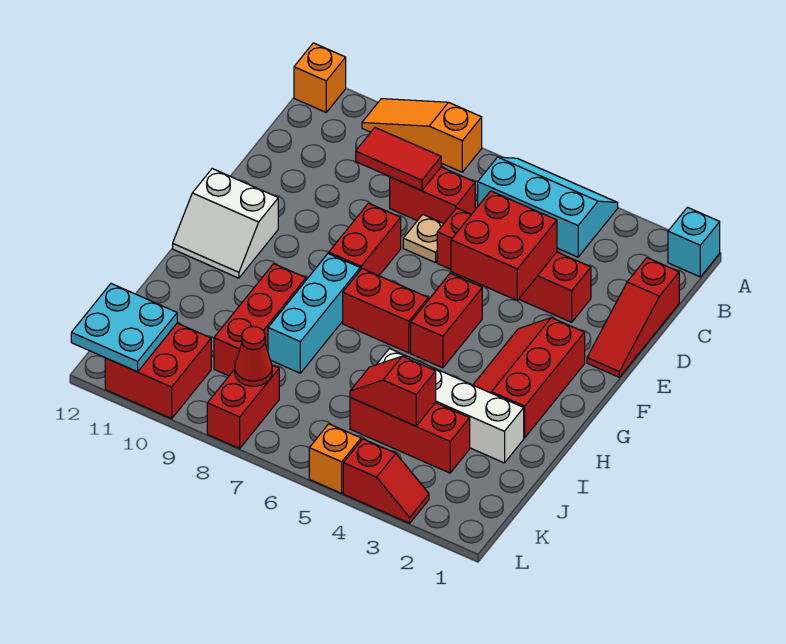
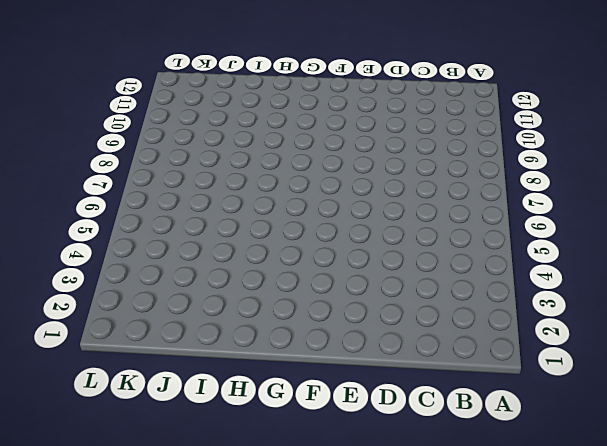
none -> cyan brick A1 level 1
none -> cyan slope A4:B6 level 1 top B
none -> orange slope A8:A10 level 1 top 8

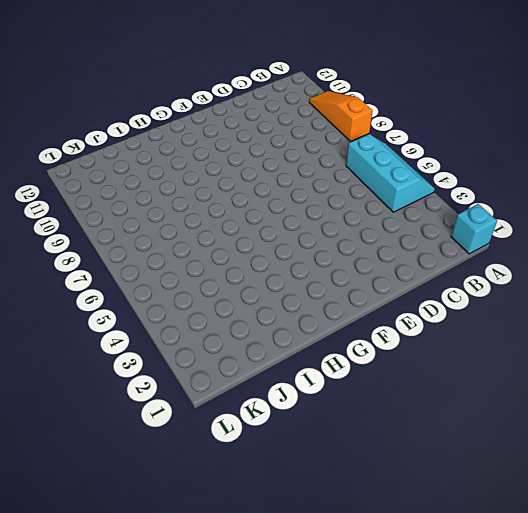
none -> orange brick A12 level 1
none -> red slope C1:E1 level 1 top C
none -> red brick C7:C8 level 1

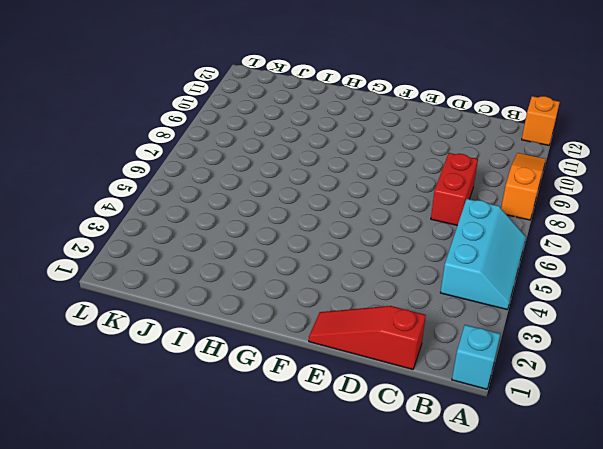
none -> red brick D3:D6 level 1
none -> tan plate D7 level 1
none -> red brick E8:F8 level 1

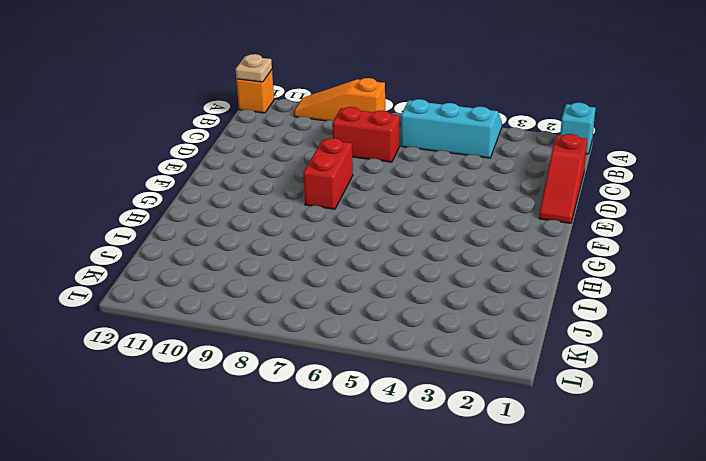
tan plate A12 level 2 -> tan plate D7 level 1
none -> red brick D3:D6 level 1
none -> red slope F2:H3 level 1 top 2
none -> red brick F5:G5 level 1

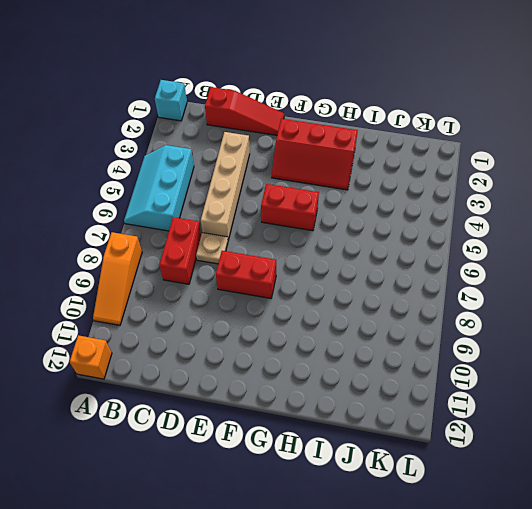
tan brick D3:D6 level 1 -> red brick D3:D6 level 1
none -> white slope F11:G12 level 1 top F
none -> red brick G6:G7 level 1
none -> cyan brick G8:I8 level 1

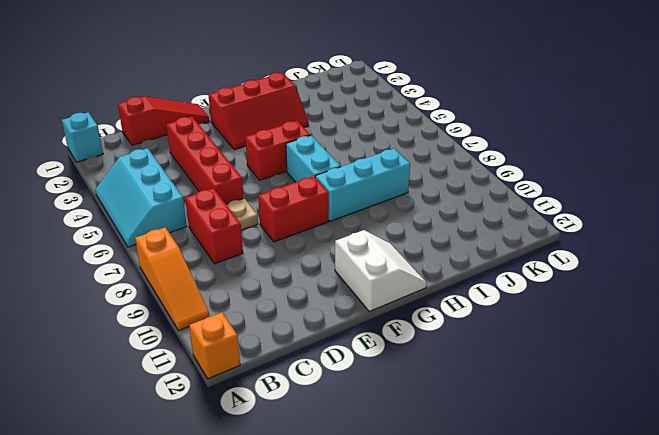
cyan brick G6:G7 level 1 -> red brick G6:G7 level 1
none -> red brick H9:J9 level 1
none -> white brick I2:I5 level 1
none -> red brick J3:J5 level 1

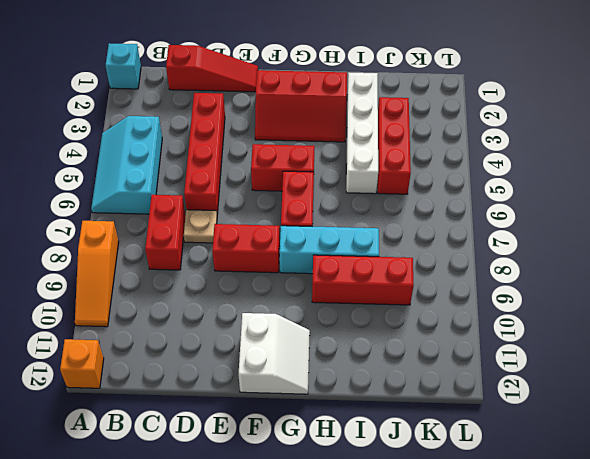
none -> red brick K8:L8 level 1
none -> red brick K10:L11 level 1
none -> red slope L3:L4 level 1 top 4

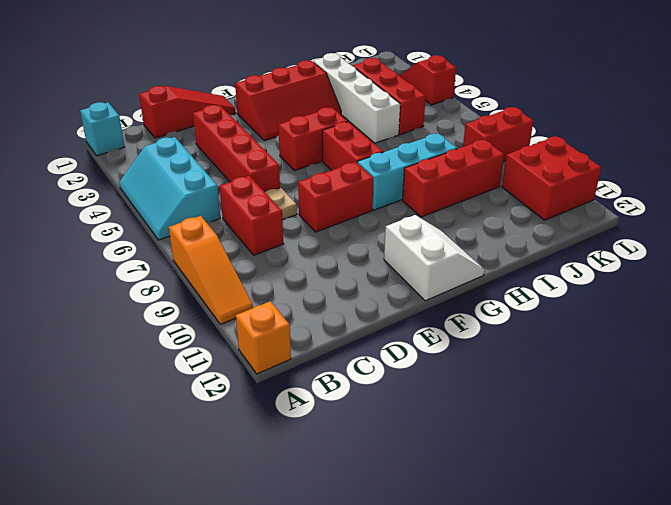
none -> orange brick L5 level 1
none -> red tile C8:C9 level 2
none -> red brick D4:E5 level 2

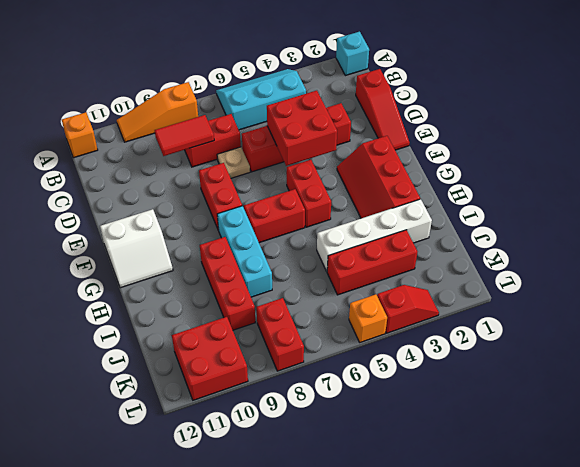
none -> red slope J4:J5 level 2 top 4
none -> red cone K8 level 2
none -> cyan plate K11:L12 level 2

